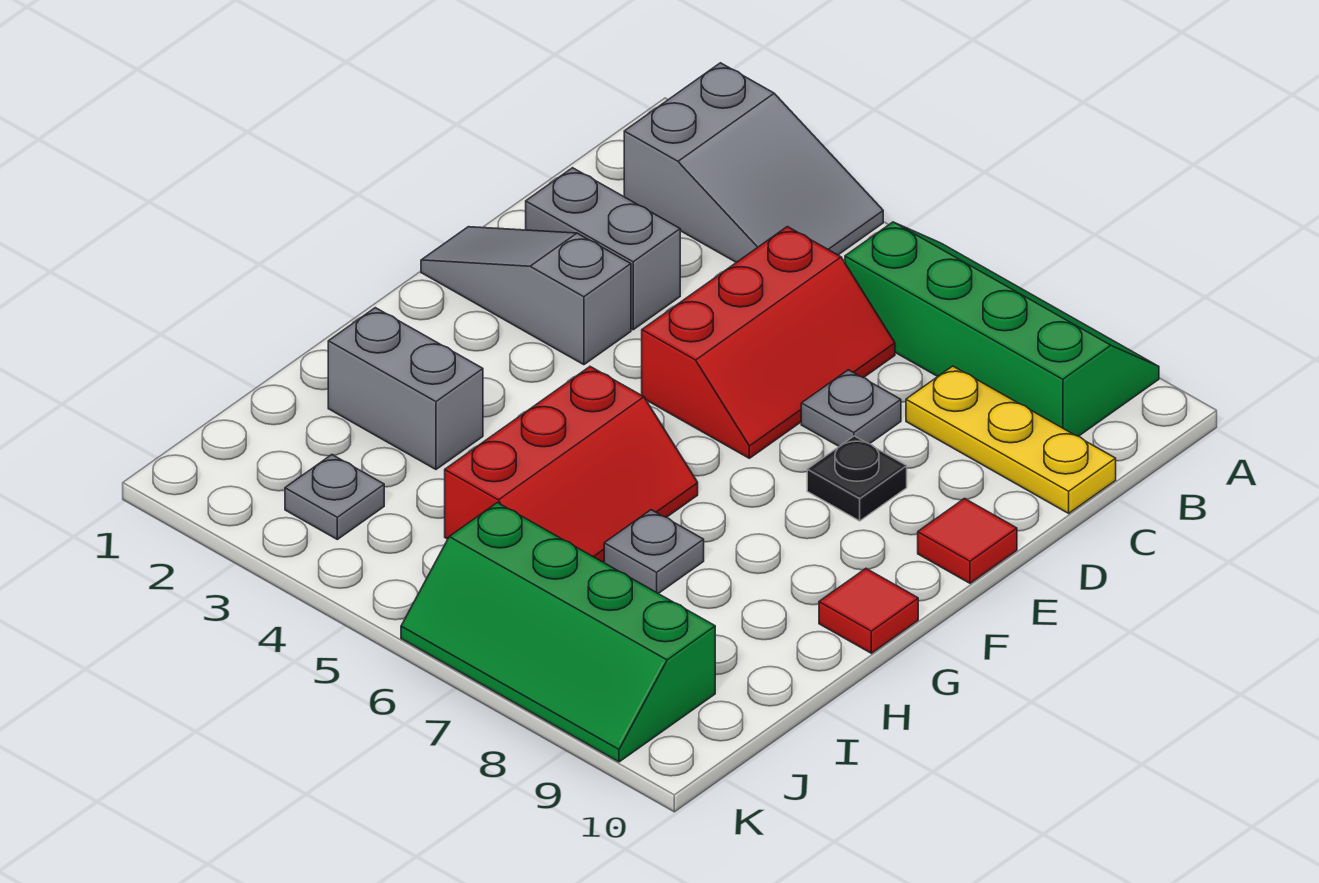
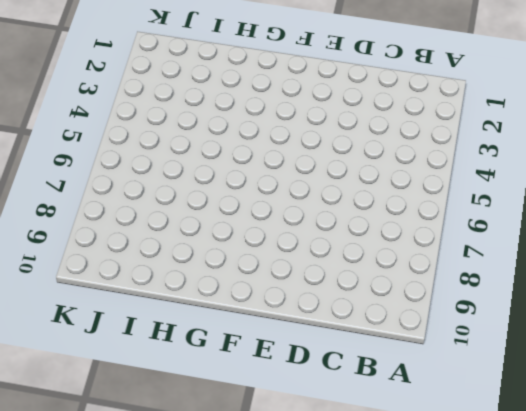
none -> grey slope A2:B4 level 1 top 2
none -> green slope A6:B9 level 1 top B
none -> red slope C5:E6 level 1 top 5

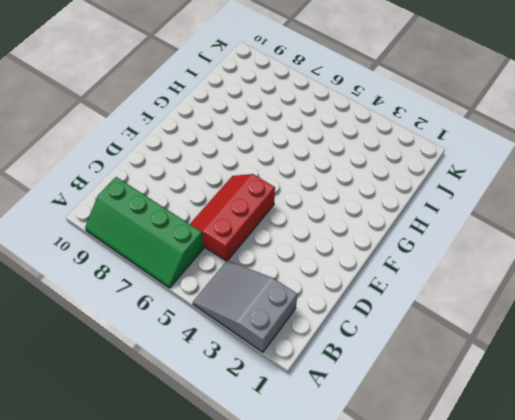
none -> yellow plate C8:C10 level 1
none -> grey brick D2:D3 level 1
none -> grey plate D7 level 1

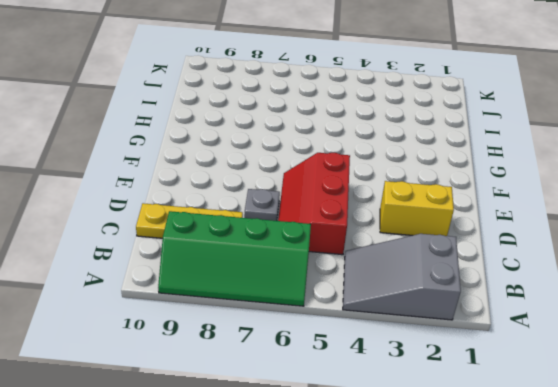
yellow brick D2:D3 level 1 -> grey brick D2:D3 level 1
none -> grey slope E1:E3 level 1 top 3
none -> black plate E8 level 1
none -> red tile E10 level 1

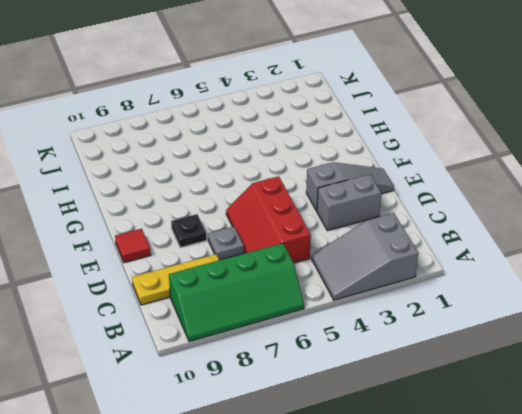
none -> red slope G5:I6 level 1 top 5
none -> red tile G10 level 1
none -> grey brick H2:H3 level 1

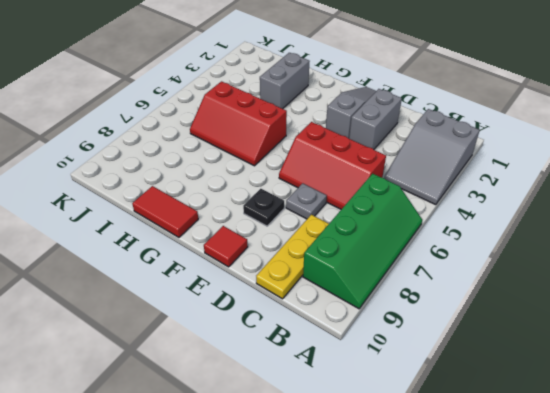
red tile G10:H10 level 1 -> red tile G10 level 1
none -> grey plate H7 level 1
none -> grey plate J3 level 1
none -> green slope J6:K9 level 1 top J

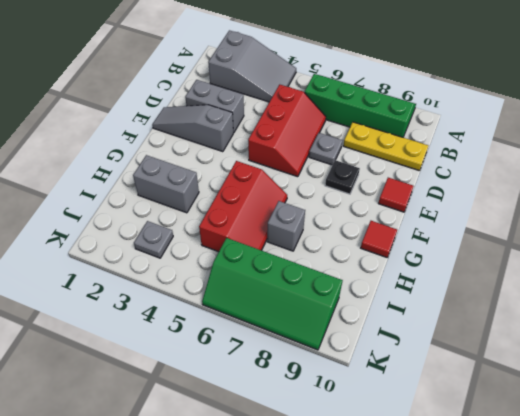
grey brick H7 level 1 -> grey plate H7 level 1

